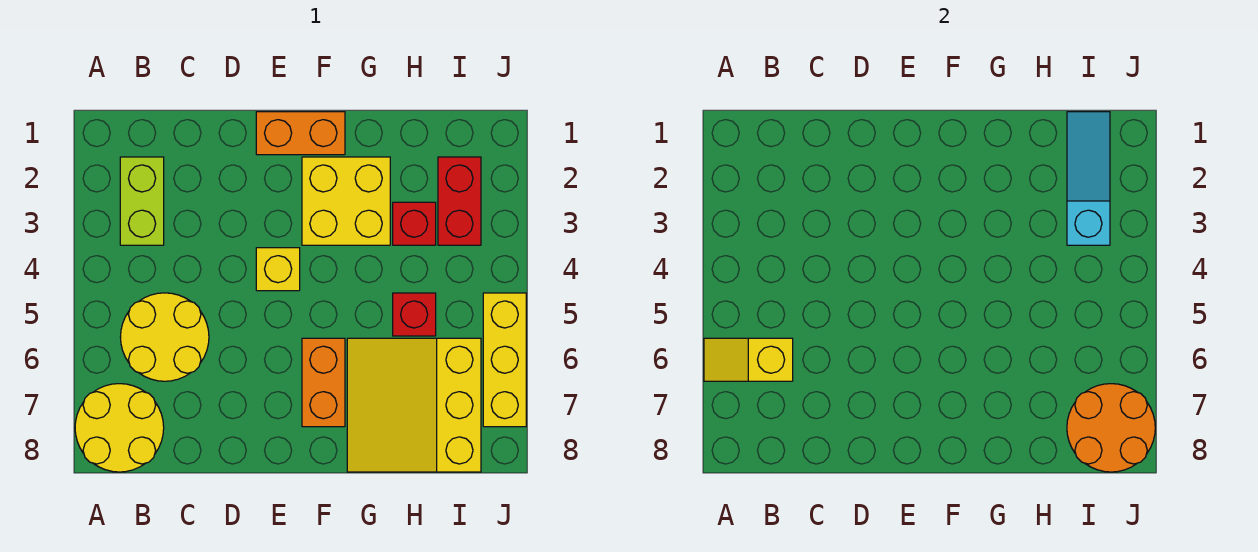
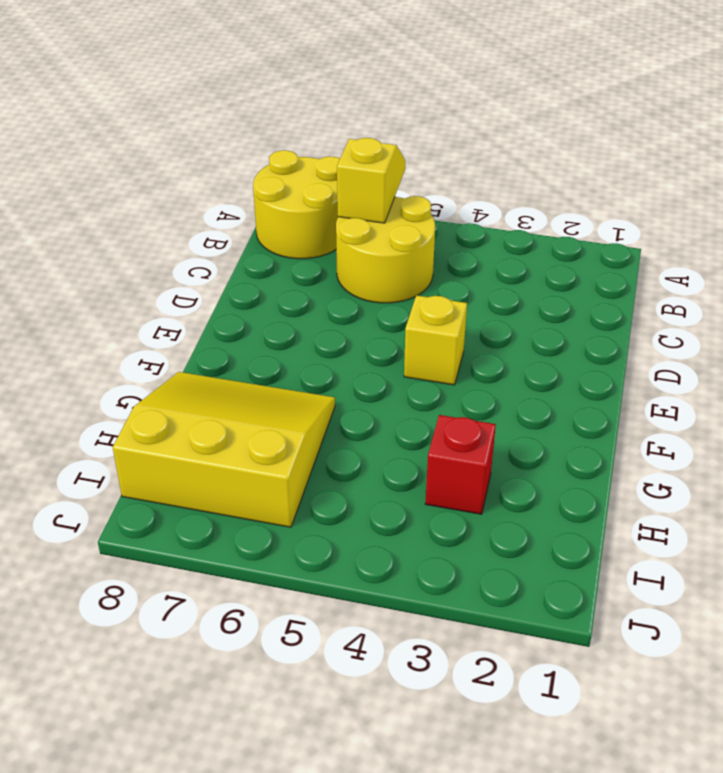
none -> lime brick B2:B3 level 1
none -> orange brick E1:F1 level 1
none -> yellow brick F2:G3 level 1

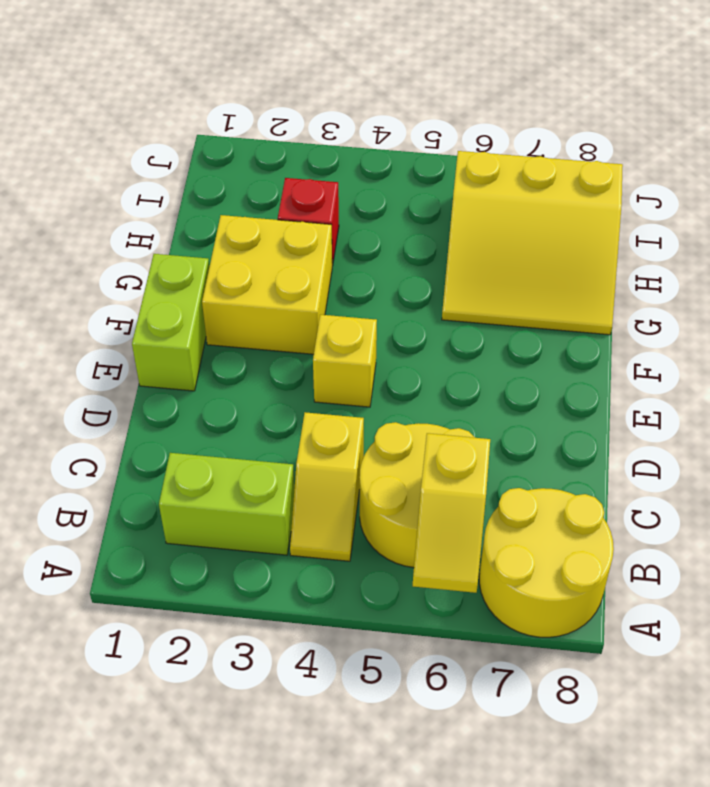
yellow slope B4:C4 level 1 top C -> none
lime brick E1:F1 level 1 -> orange brick E1:F1 level 1
none -> orange brick F6:F7 level 1
none -> red brick H5 level 1
none -> red brick I2:I3 level 1

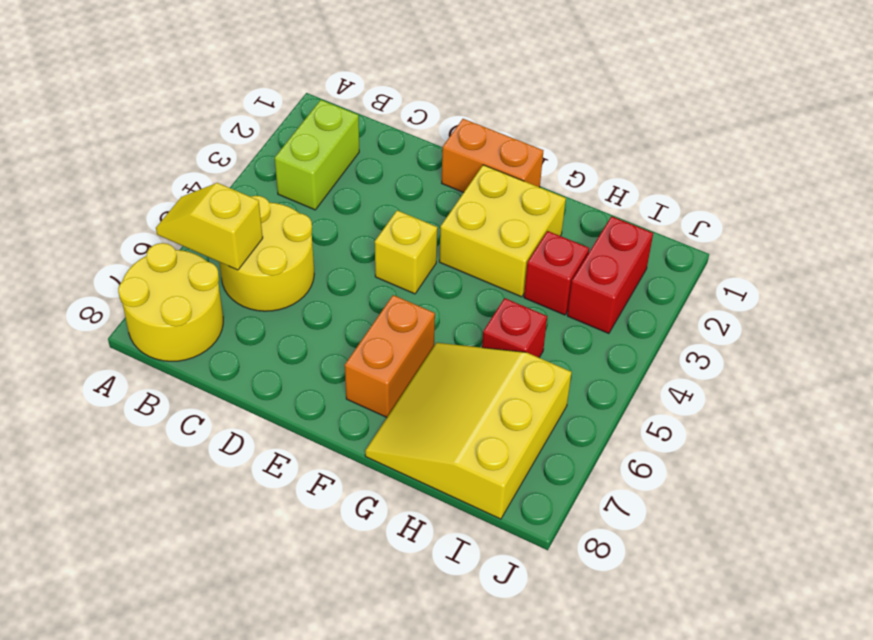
none -> yellow brick J5:J7 level 1
none -> cyan slope I1:I3 level 2 top 3
none -> orange round brick I7:J8 level 2

